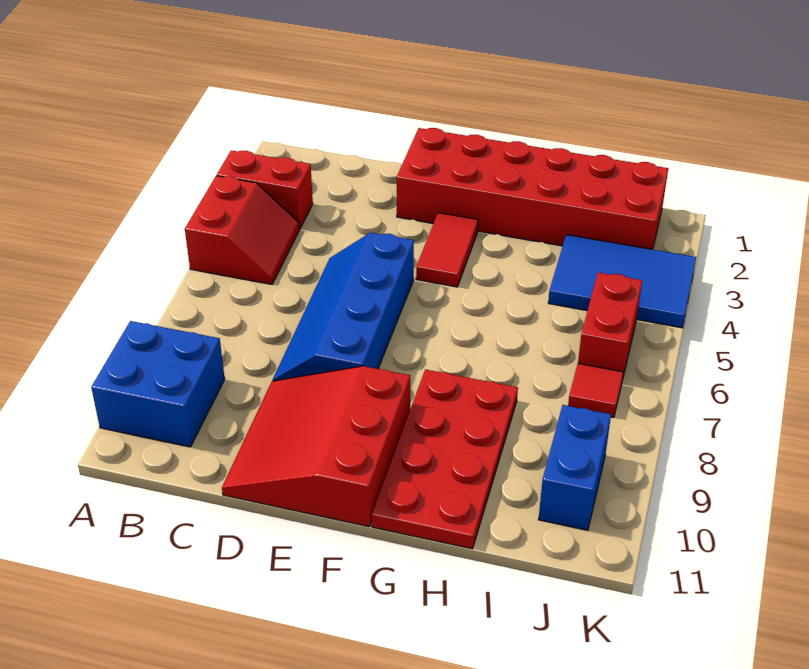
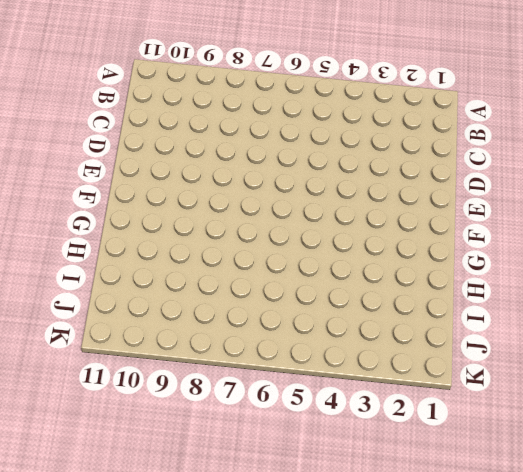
none -> red brick A3:B3 level 1
none -> red slope A4:B5 level 1 top A
none -> blue brick A9:B10 level 1

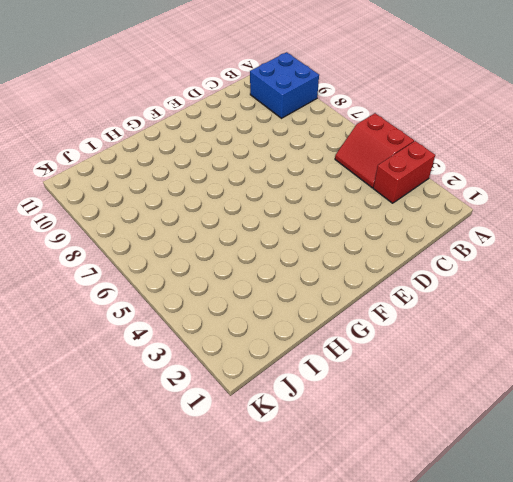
none -> blue slope D5:E8 level 1 top E
none -> red slope D9:F11 level 1 top F
none -> red brick E1:J2 level 1

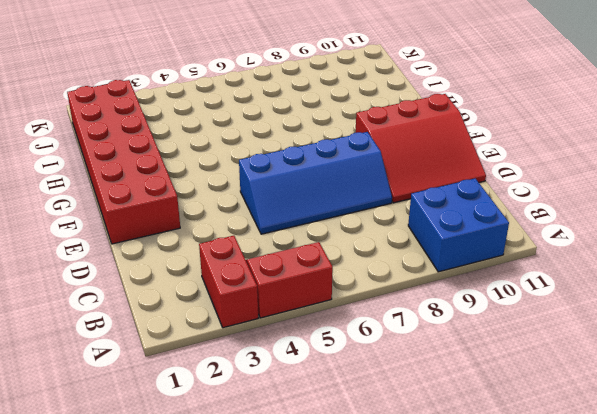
none -> red tile F3:F4 level 1
none -> red plate G8:H11 level 1
none -> blue tile I3:K4 level 1

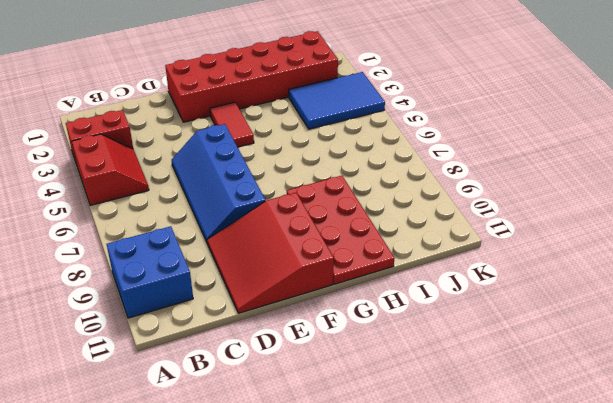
none -> red brick J5:J6 level 1
none -> red tile J7 level 1
none -> blue brick J9:J10 level 1

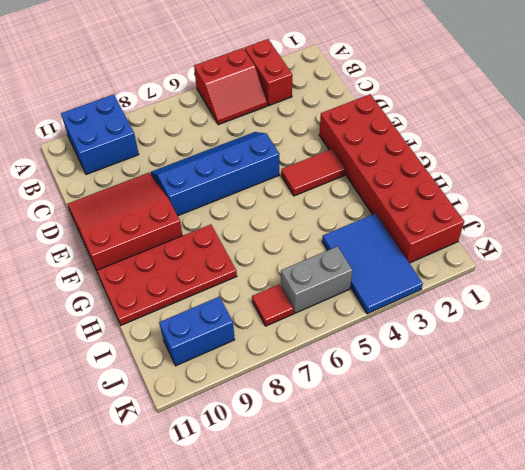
grey brick J5:J6 level 1 -> red brick J5:J6 level 1

